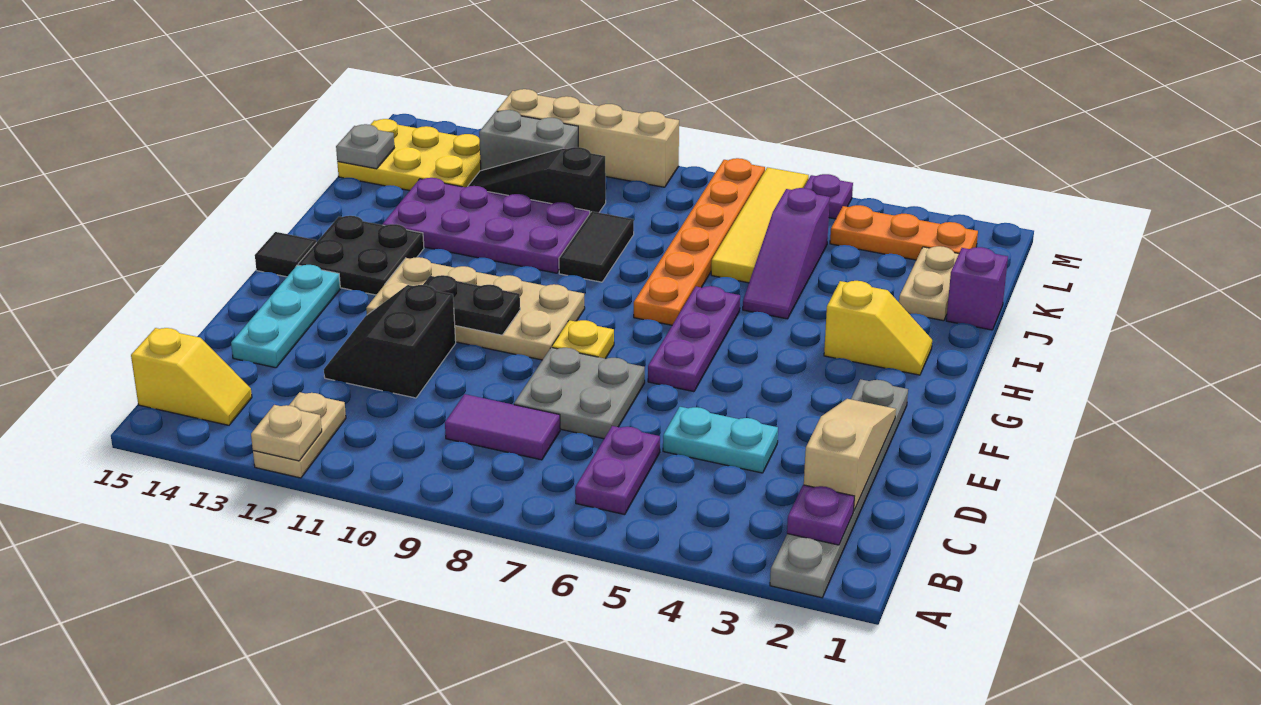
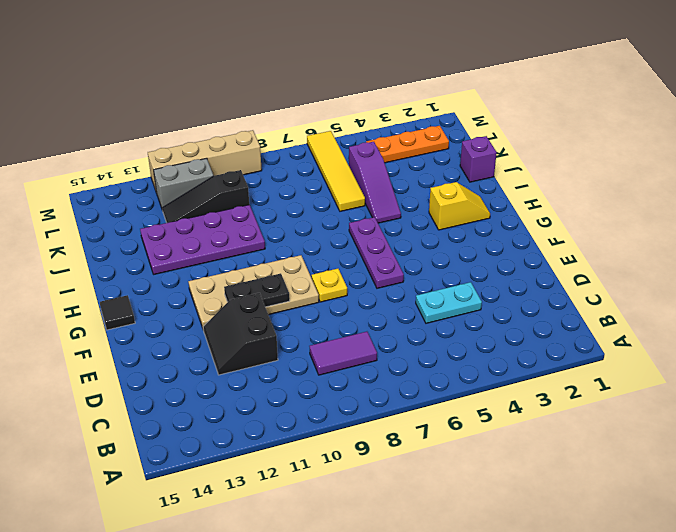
none -> grey plate A2:F2 level 1
none -> tan plate A12:B12 level 1
none -> purple plate B6:C6 level 1
none -> yellow slope B14:B15 level 1 top 15

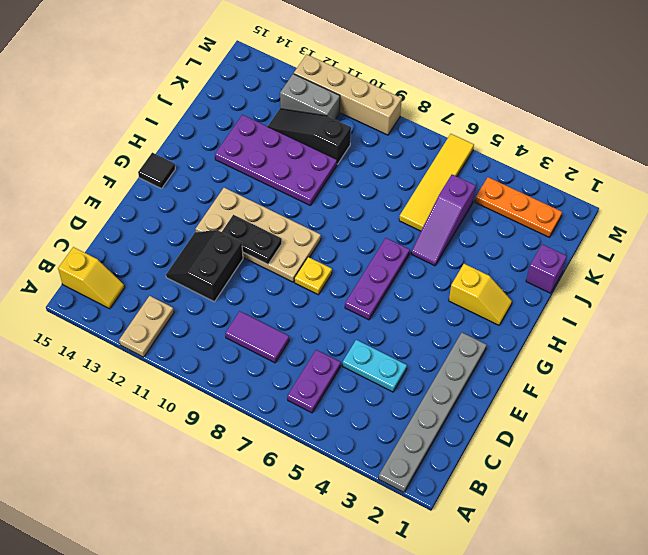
none -> grey plate D7:E8 level 1
none -> cyan plate D14:F14 level 1
none -> black plate G13:H14 level 1
none -> orange plate H7:M7 level 1

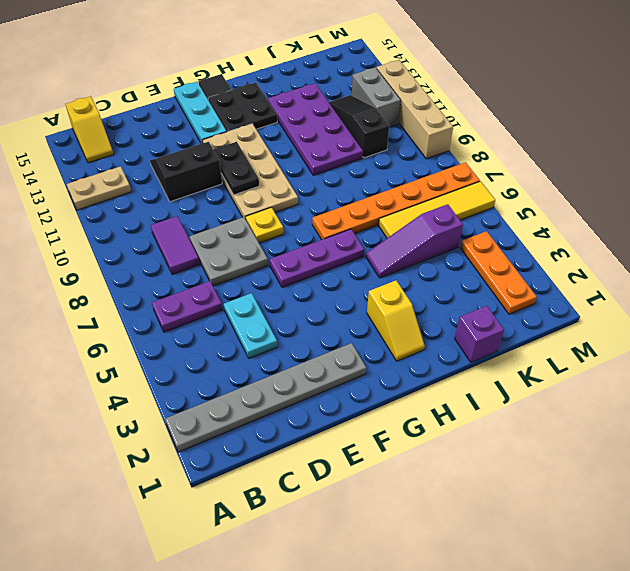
cyan plate F13:F15 level 1 -> cyan plate D14:F14 level 1
none -> black tile I9:J9 level 1
none -> tan plate J2:K2 level 1
none -> yellow plate K13:L15 level 1
none -> purple plate M5 level 1

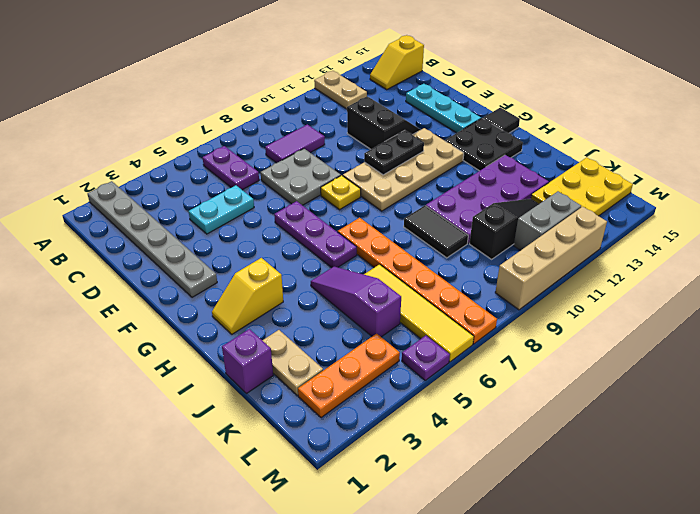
none -> tan plate A12 level 2
none -> purple plate B2 level 2
none -> tan slope C2:E2 level 2 top C
none -> grey plate K15 level 2

